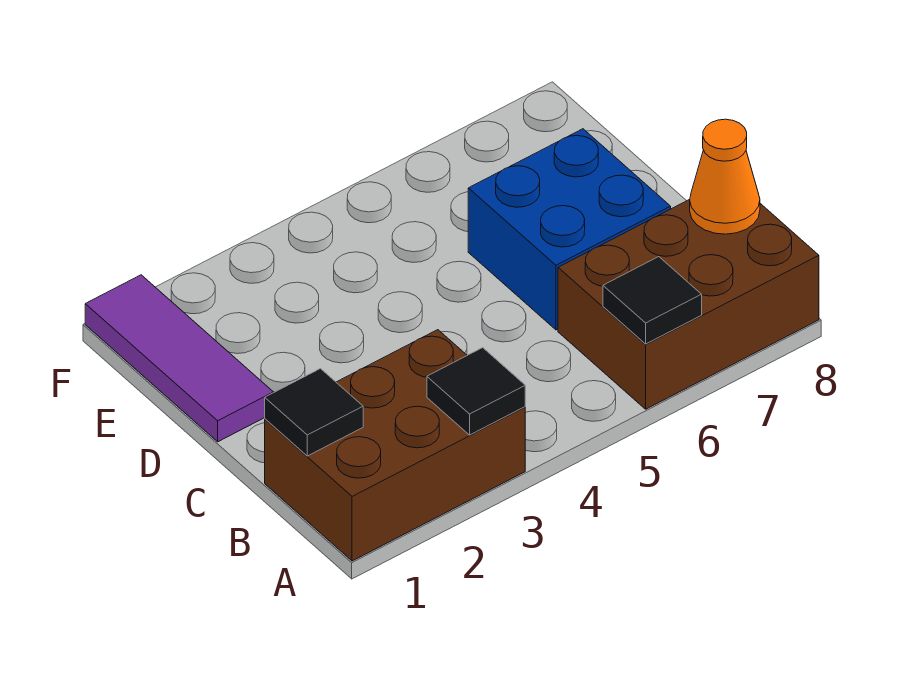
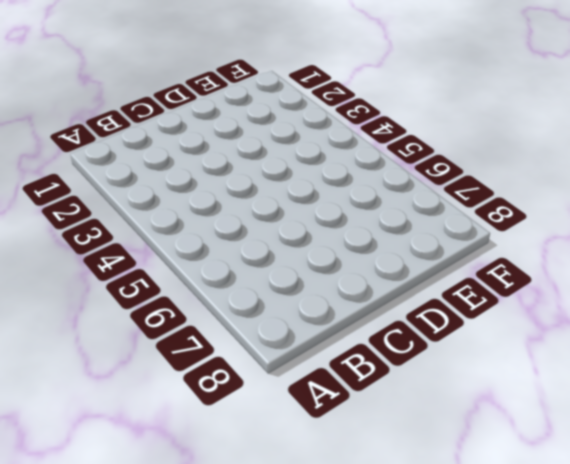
none -> brown brick A1:B3 level 1
none -> brown brick A6:B8 level 1

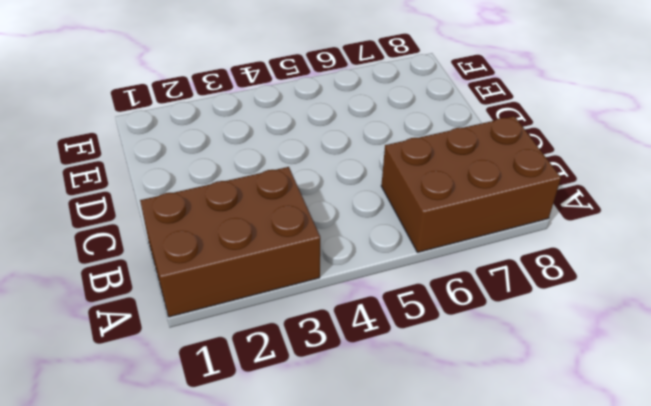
none -> blue brick C6:D7 level 1
none -> purple tile D1:F1 level 1

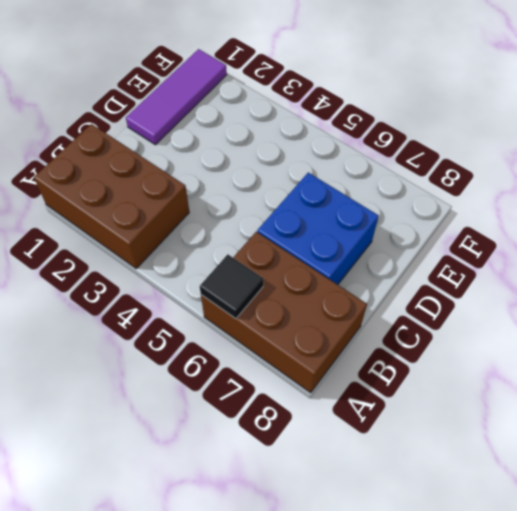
none -> black tile A3 level 2
none -> black tile B1 level 2

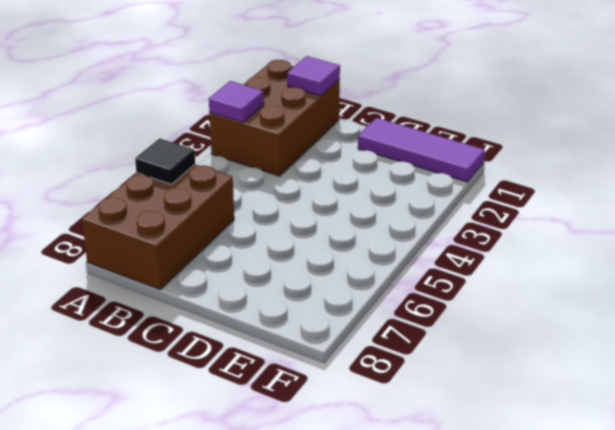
purple tile A3 level 2 -> black tile A3 level 2
purple tile B1 level 2 -> black tile B1 level 2
none -> blue brick C6:D7 level 1
none -> orange cone B8 level 2

